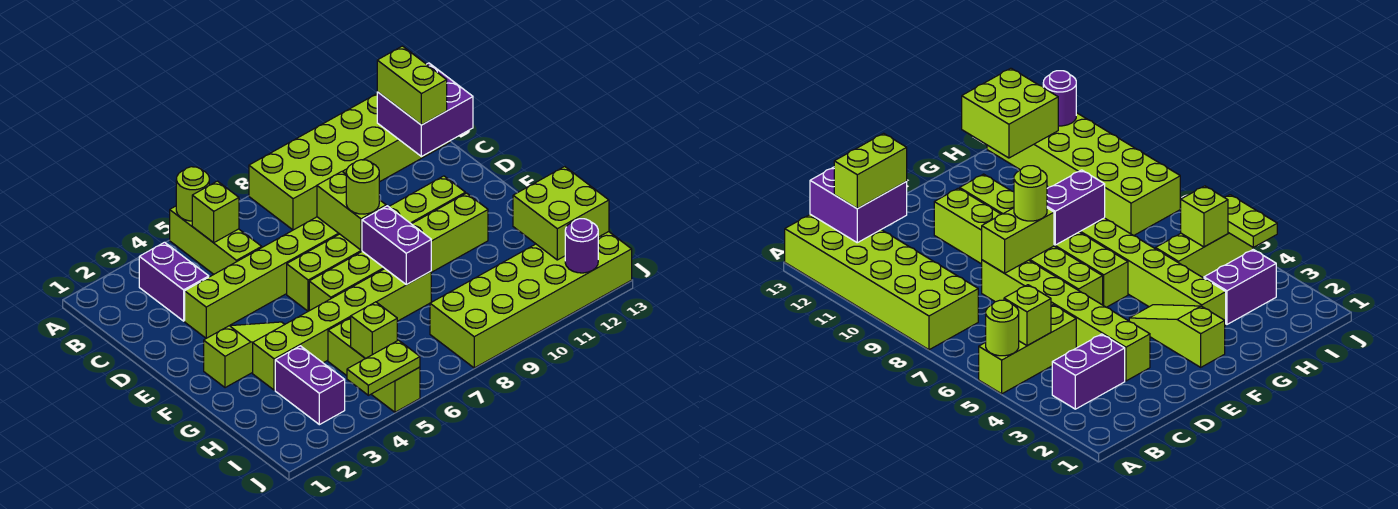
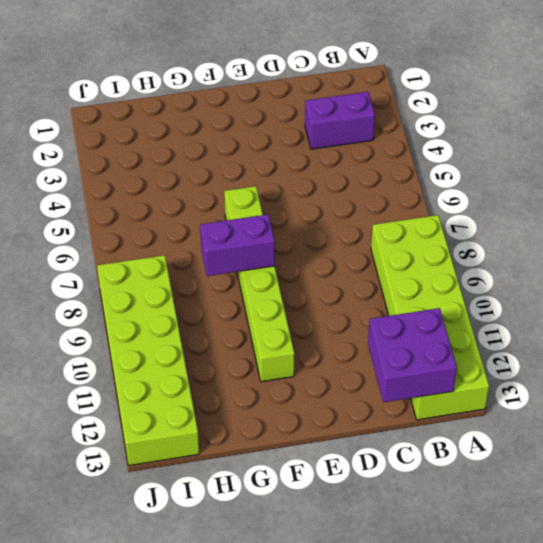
none -> lime brick A5:C5 level 1
none -> lime brick D3:D8 level 1
none -> lime brick E6:E11 level 1

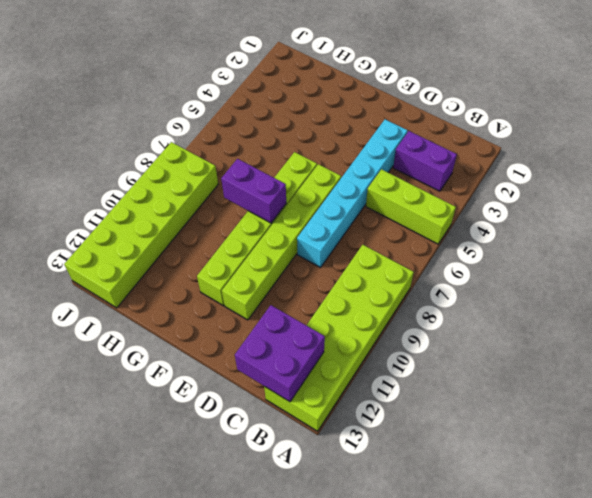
cyan brick D3:D8 level 1 -> lime brick D3:D8 level 1
none -> lime slope F2:F4 level 1 top 2
none -> lime brick G3:G8 level 1
none -> purple brick H3:I3 level 1

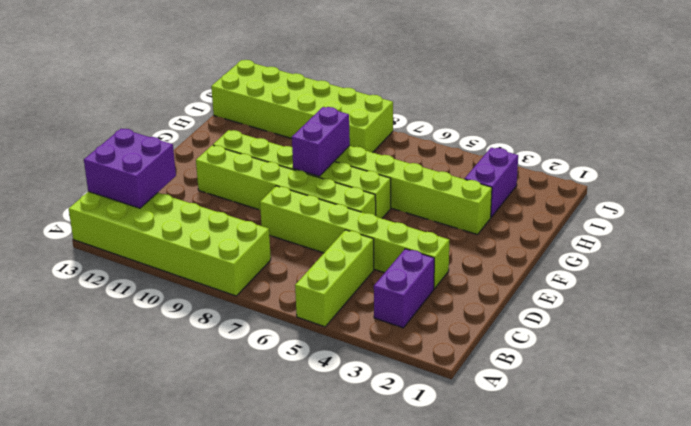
none -> lime slope F2:F4 level 1 top 2
none -> lime brick H5:J5 level 1
none -> lime round brick A5 level 2

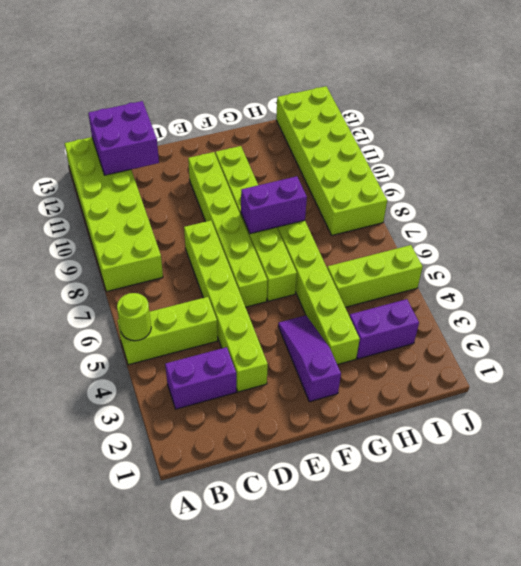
purple slope F2:F4 level 1 top 2 -> lime slope F2:F4 level 1 top 2
none -> lime brick B5 level 2
none -> lime brick D8:E8 level 2
none -> lime brick H12:I13 level 2

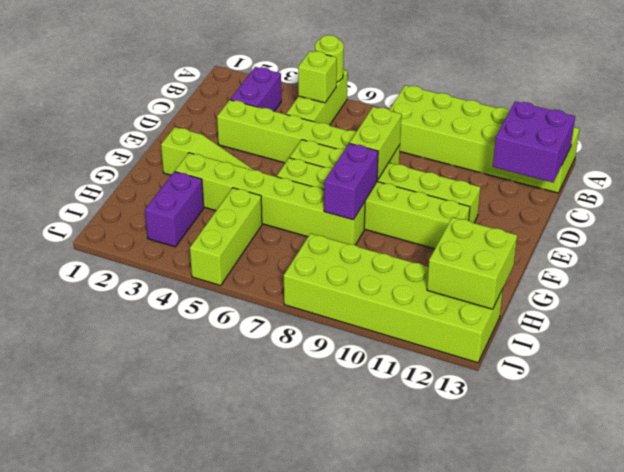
none -> lime brick I5 level 2
none -> lime plate J4:J5 level 2
none -> purple round brick J12 level 2

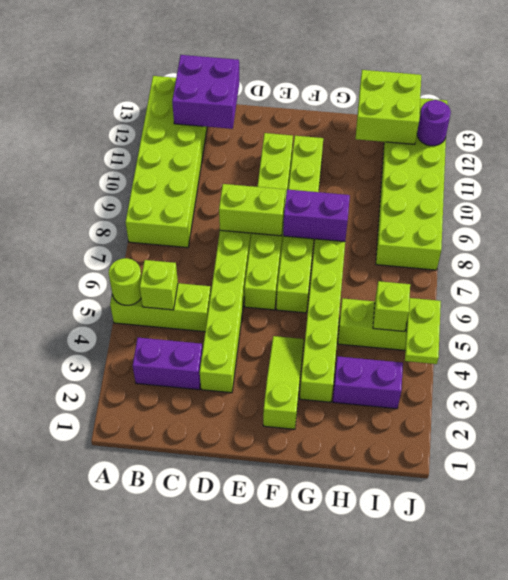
none -> lime brick B12:C12 level 3
none -> lime round brick E8 level 3

